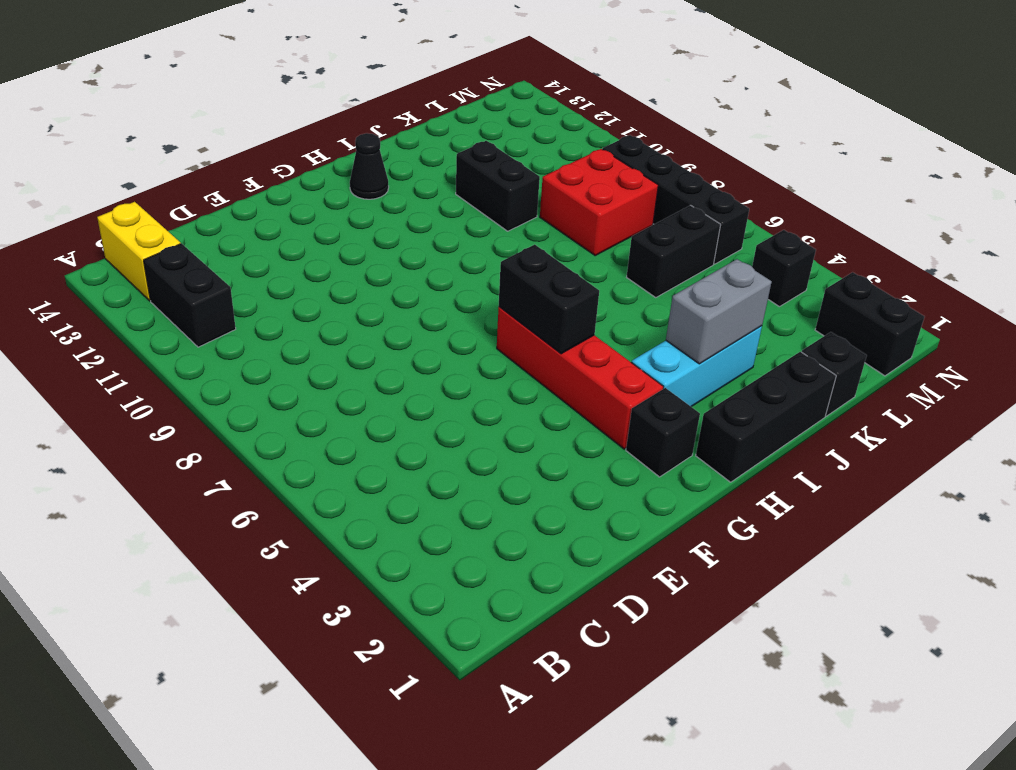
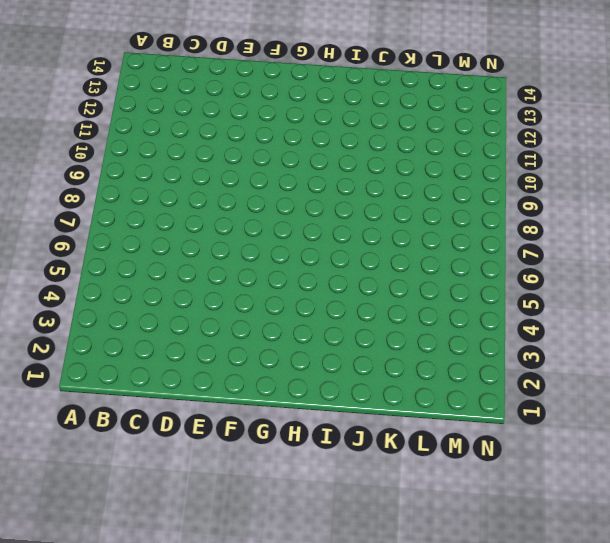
none -> black brick B11:B12 level 1
none -> yellow brick B13:B14 level 1
none -> black brick G2 level 1

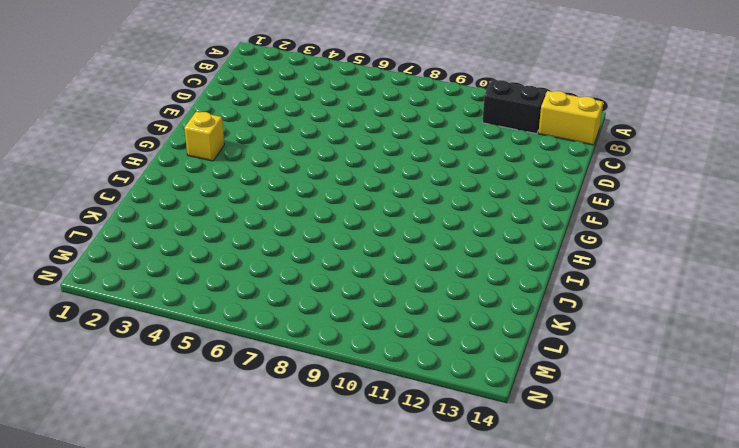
yellow brick G2 level 1 -> black brick G2 level 1
none -> red brick G3:G6 level 1
none -> black brick H1:J1 level 1
none -> cyan brick H3:J3 level 1

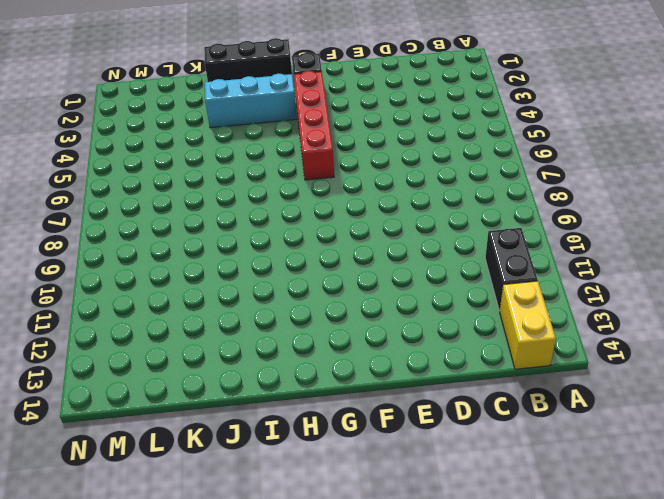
none -> black cone H13 level 1
none -> black brick J10:J11 level 1
none -> black brick K1 level 1

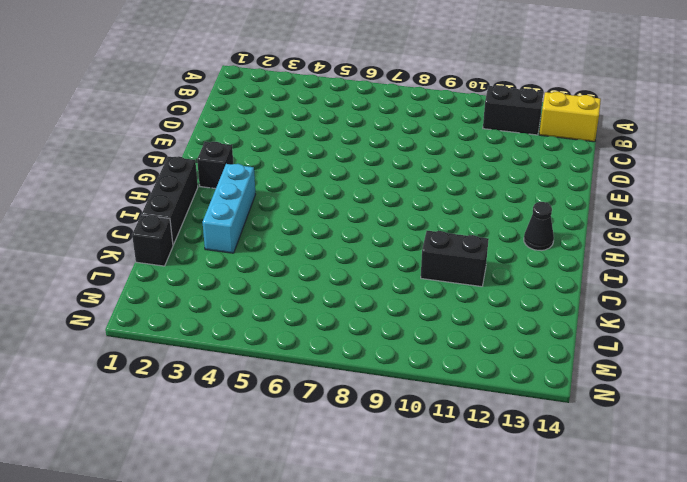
none -> red brick G3:G6 level 1
none -> black brick K6:L6 level 1
none -> red brick K8:L9 level 1

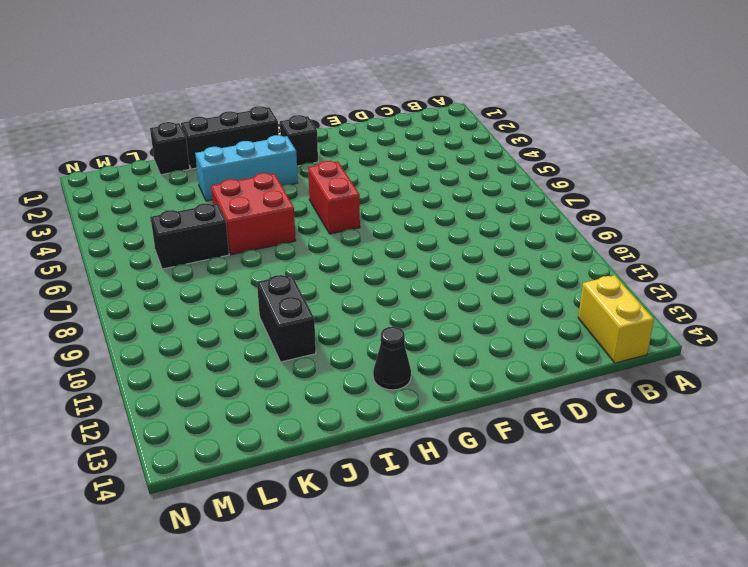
red brick G5:G6 level 1 -> red brick G3:G6 level 1
red brick I5:J6 level 1 -> red brick K8:L9 level 1
none -> black brick B11:B12 level 1
none -> black brick M1:M2 level 1
none -> black brick M4 level 1

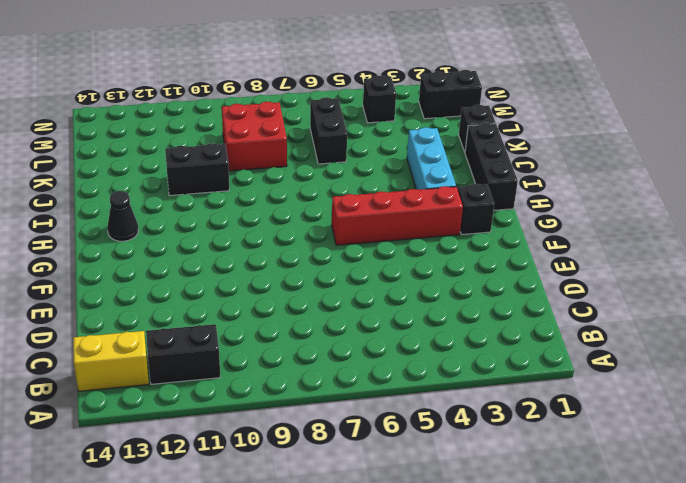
none -> black brick M6:M9 level 1
none -> black brick G5:G6 level 2
none -> grey brick I3:J3 level 2

